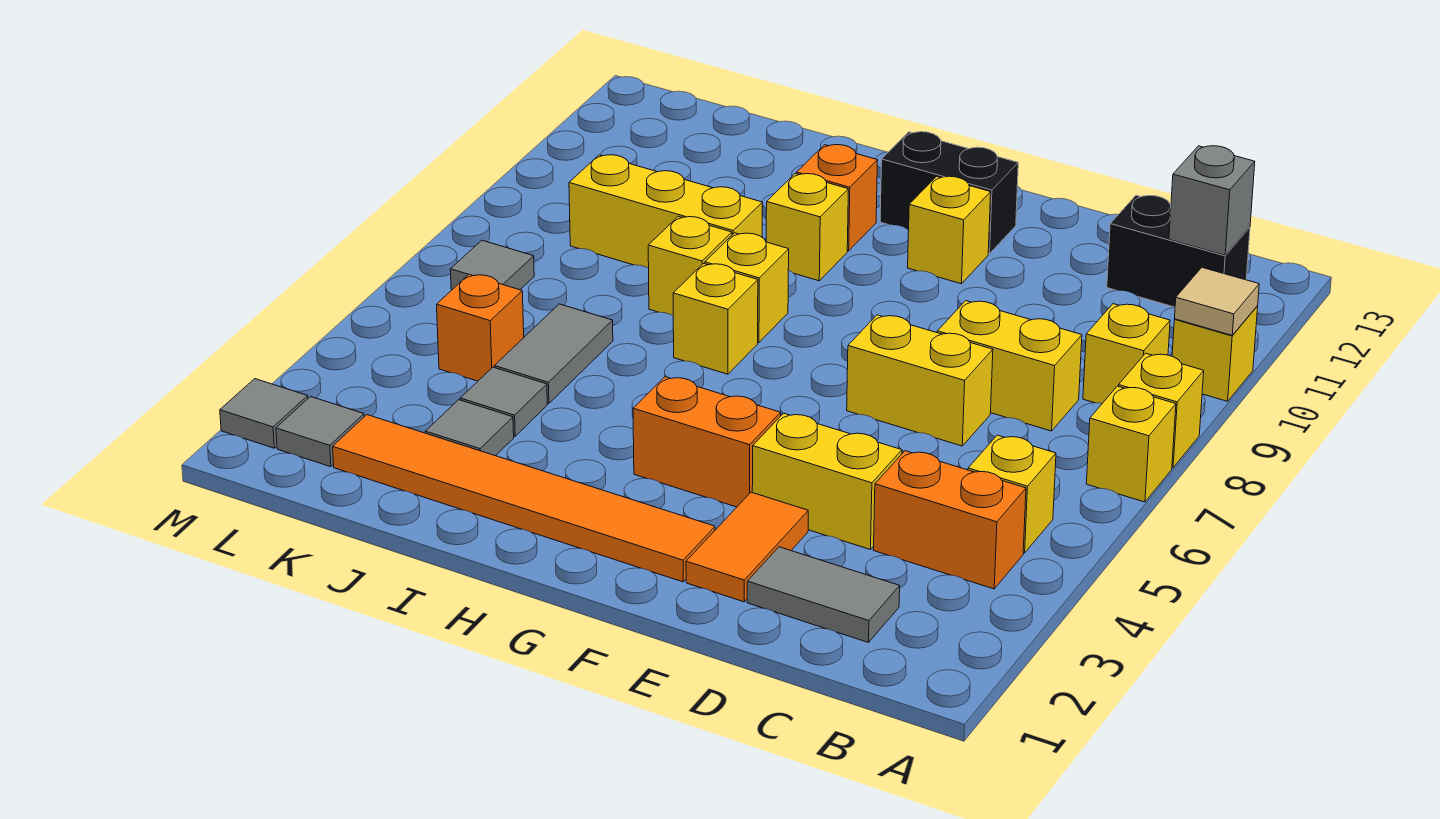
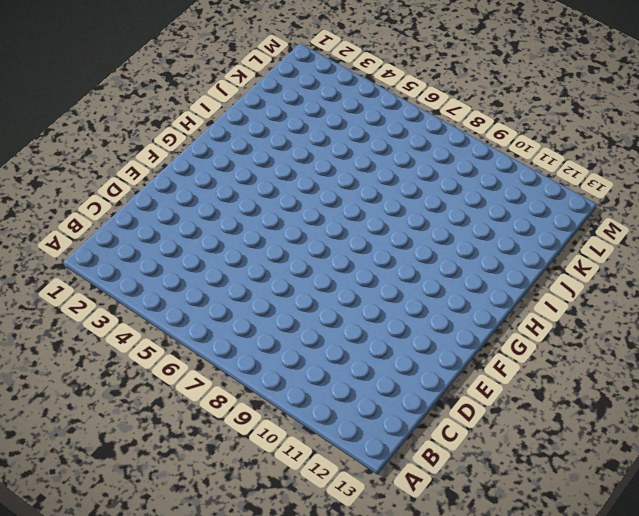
none -> yellow brick A7 level 1
none -> yellow brick A8 level 1
none -> yellow brick A10 level 1
none -> orange brick B4:C4 level 1

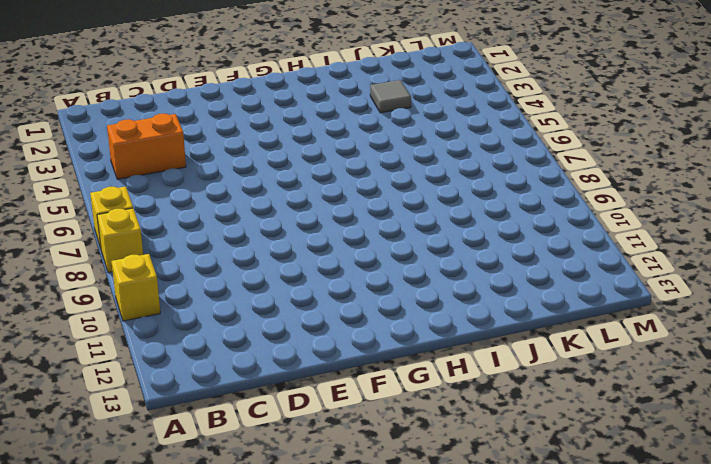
none -> yellow brick B5 level 1
none -> yellow brick B9 level 1
none -> black brick B12:C12 level 1
none -> grey tile C2:D2 level 1

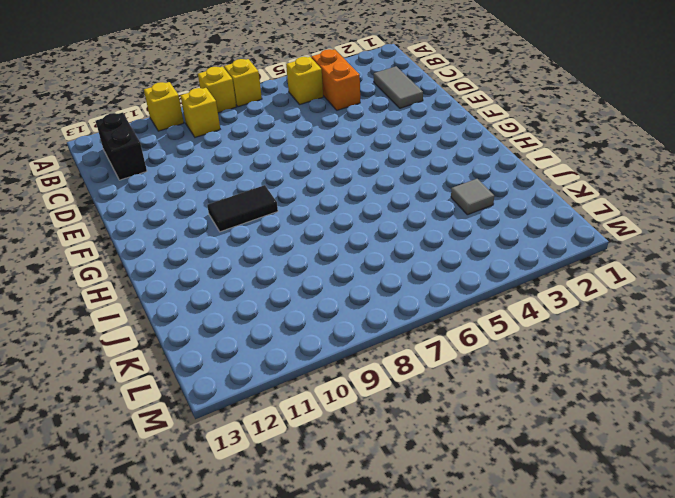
black tile G9:G10 level 1 -> none
none -> yellow brick C8:D8 level 1
none -> yellow brick D4:E4 level 1
none -> yellow brick D7:E7 level 1
none -> orange tile E2:E3 level 1

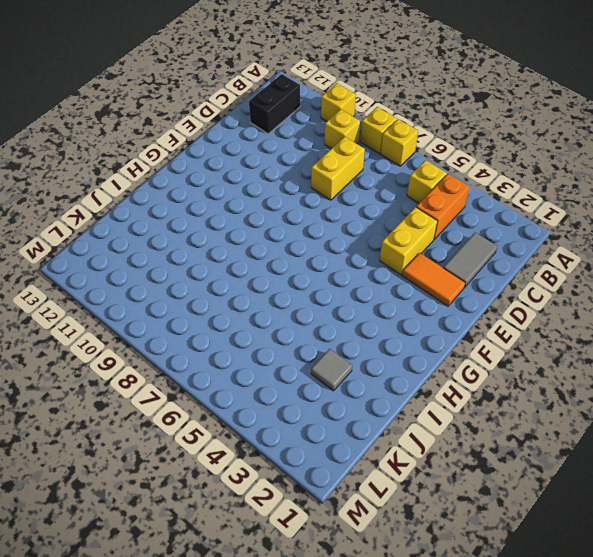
none -> yellow brick D7:E7 level 1
none -> orange tile F2:K2 level 1
none -> orange brick F4:G4 level 1
none -> yellow brick F11 level 1

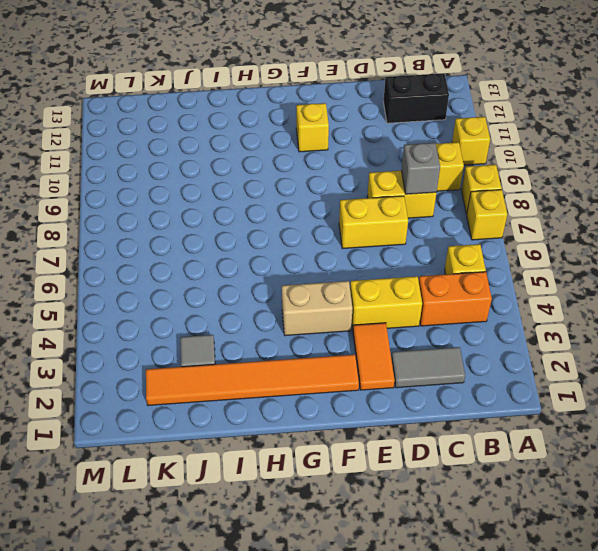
grey brick C8 level 2 -> grey brick B12 level 2
tan brick F4:G4 level 1 -> orange brick F4:G4 level 1
none -> black brick F12:G12 level 1
none -> yellow brick H7 level 1
none -> yellow brick H8 level 1
none -> yellow brick H10 level 1

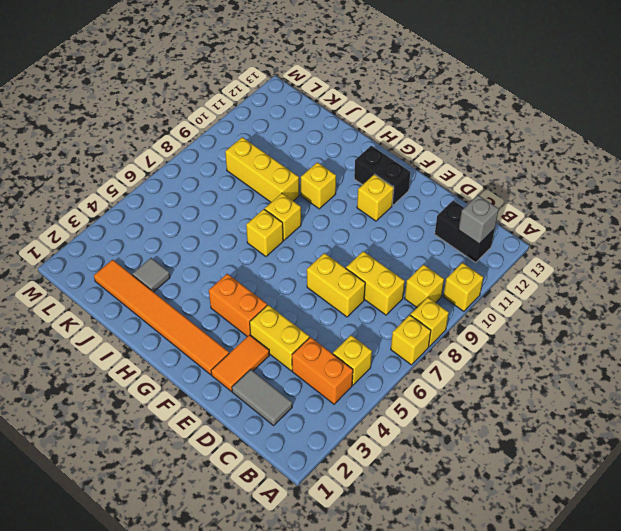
none -> orange brick H11 level 1
none -> yellow brick I8 level 1
none -> grey tile J4 level 1
none -> grey tile J5:J6 level 1

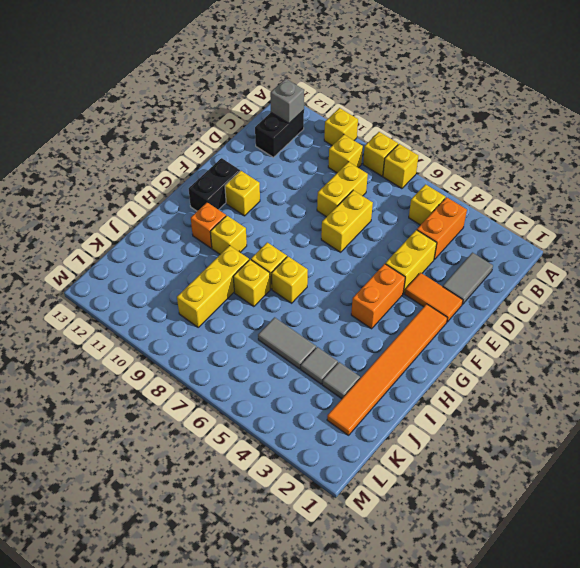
none -> orange brick K5 level 1
none -> grey tile L2 level 1
none -> grey tile L7 level 1
none -> grey tile M2 level 1

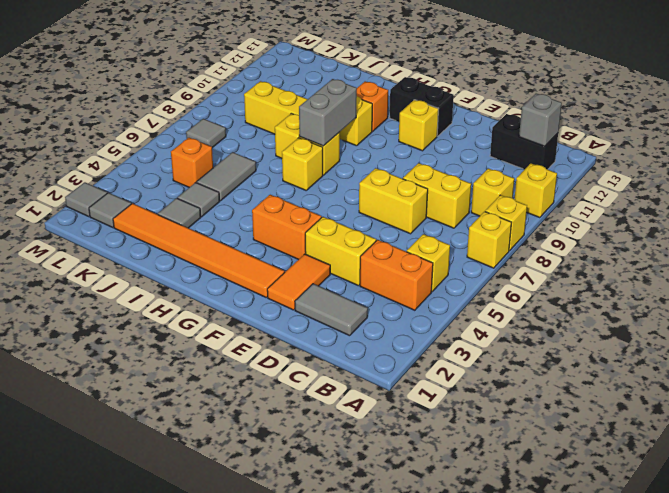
grey brick H8:H9 level 2 -> none
none -> tan tile A10 level 2

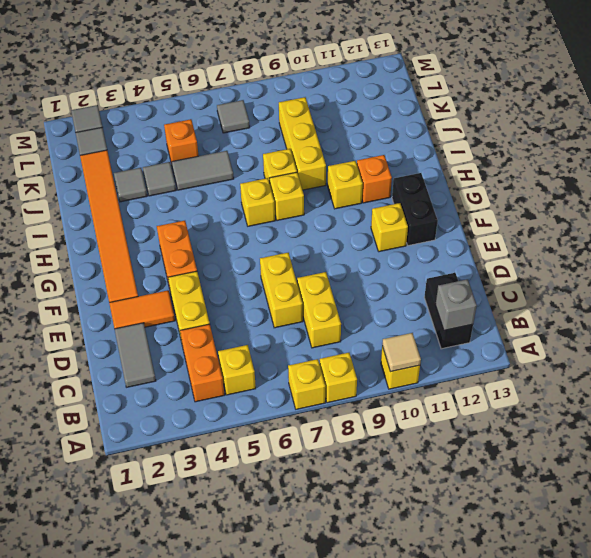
none -> yellow brick B9 level 1

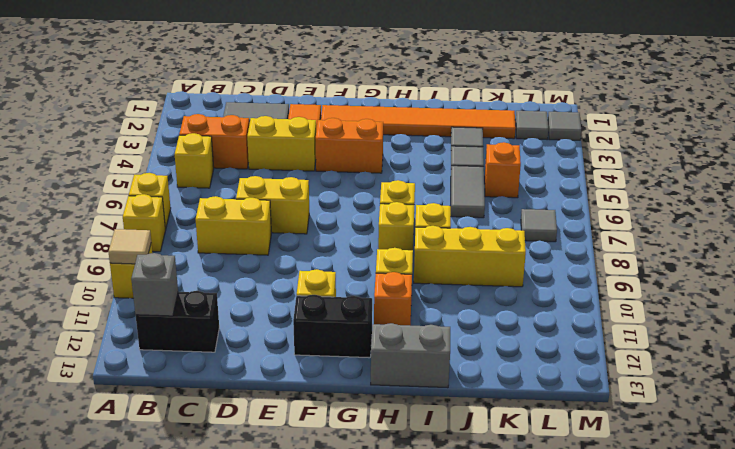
grey brick H13:I13 level 1 -> none
none -> yellow brick B9 level 1

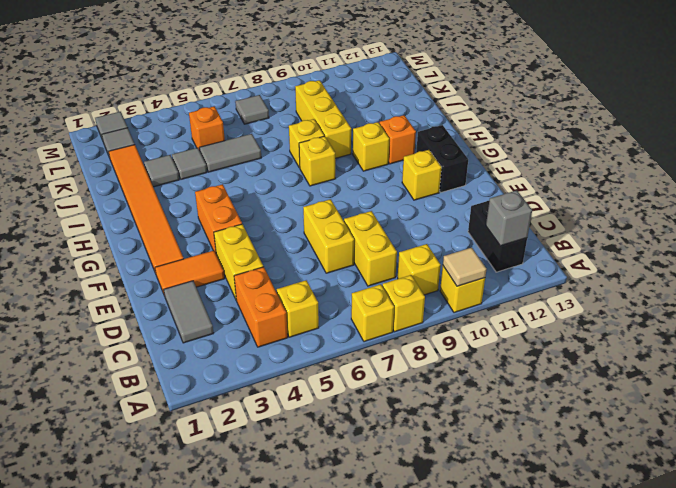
none -> yellow brick H7 level 1

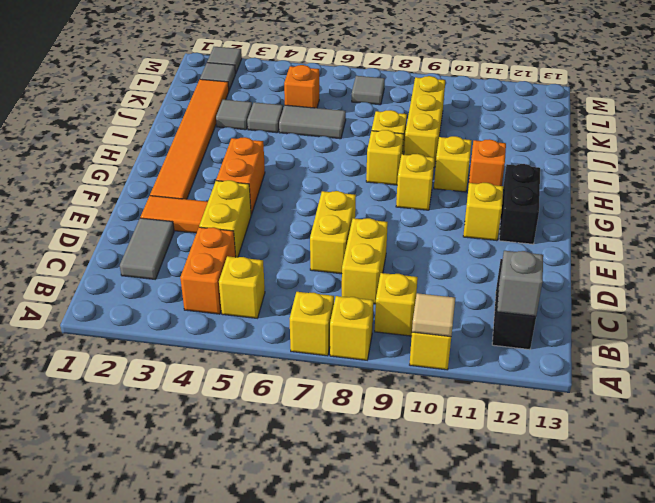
yellow brick G9 level 1 -> yellow brick H7 level 1

